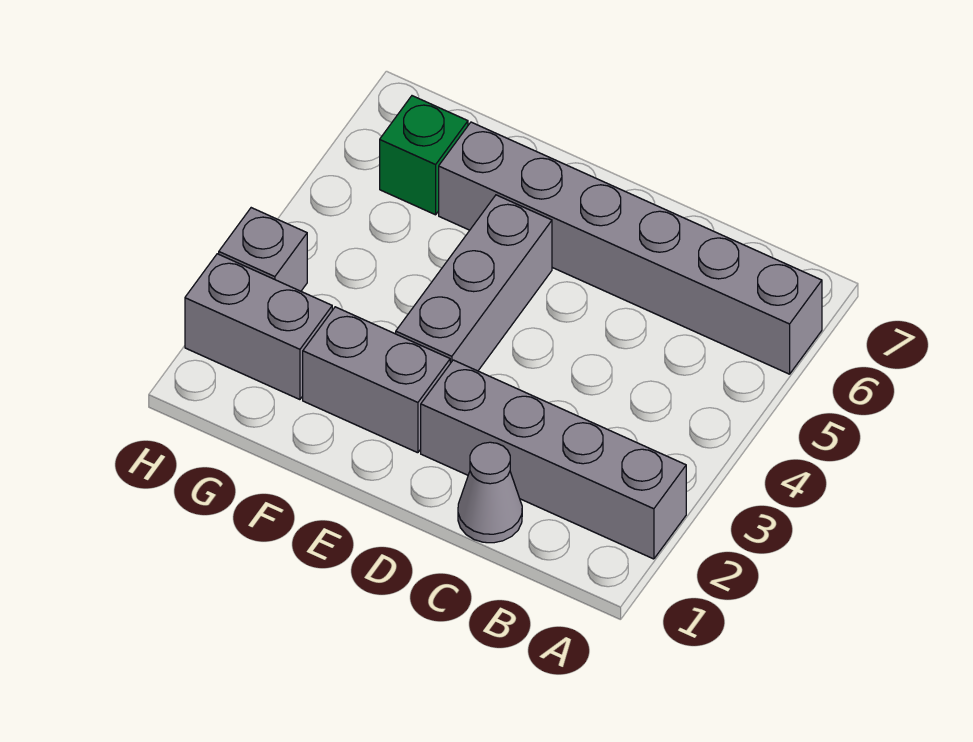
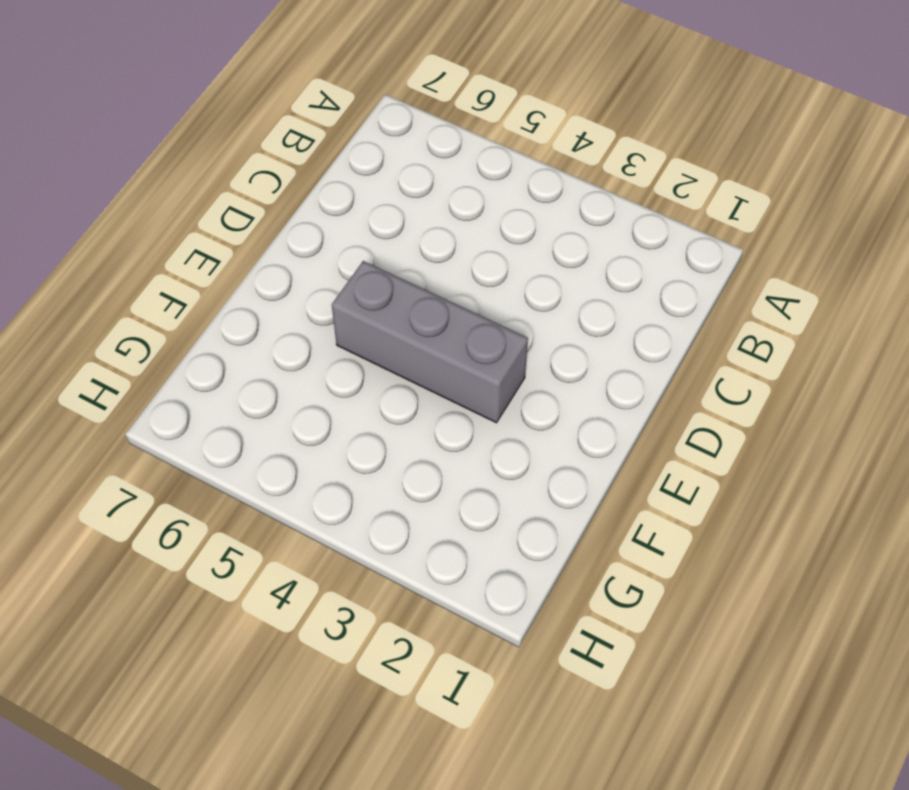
none -> grey brick A2:D2 level 1
none -> grey brick A6:F6 level 1

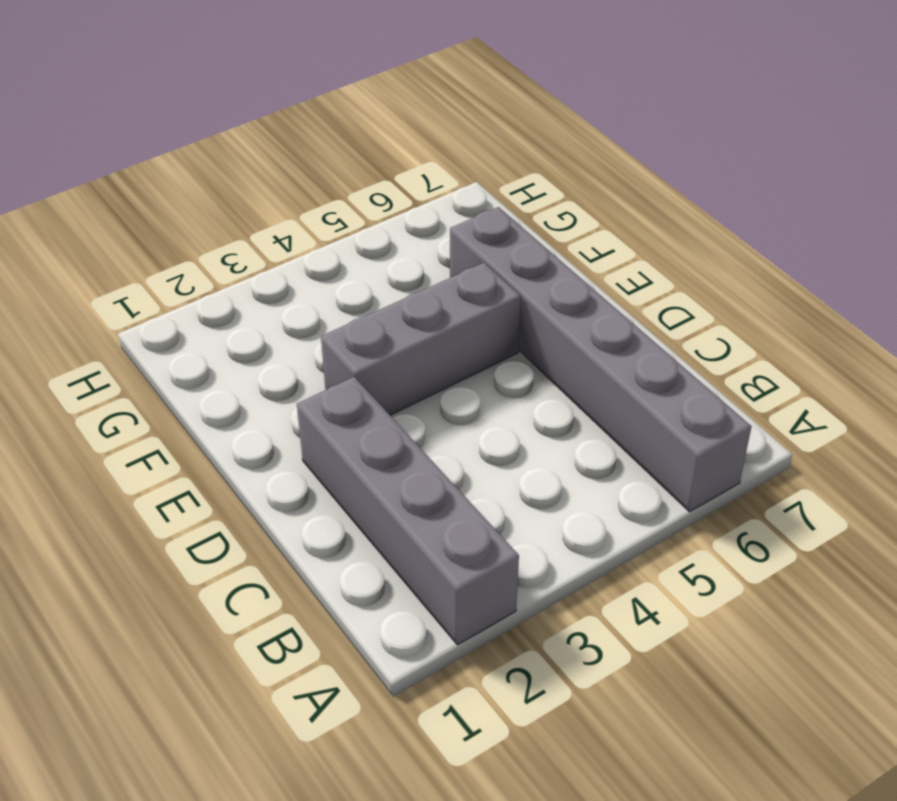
none -> grey cone C1 level 1
none -> grey brick E2:F2 level 1

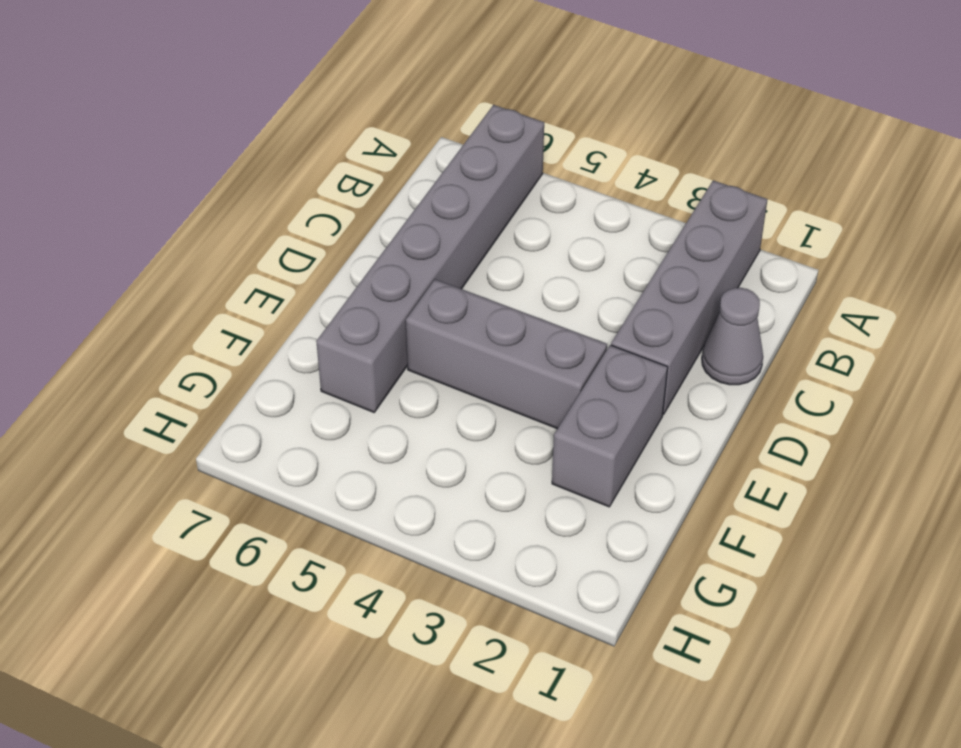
none -> grey brick G2:H2 level 1
none -> green brick G6 level 1

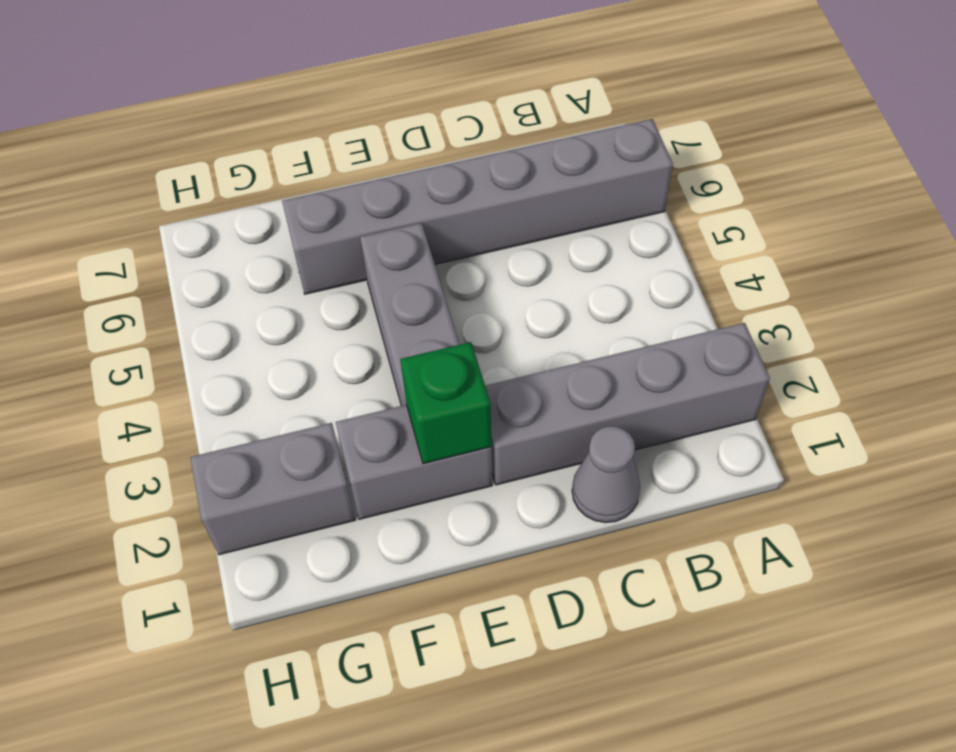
green brick E2 level 2 -> green brick G6 level 1
none -> grey brick H3 level 1

